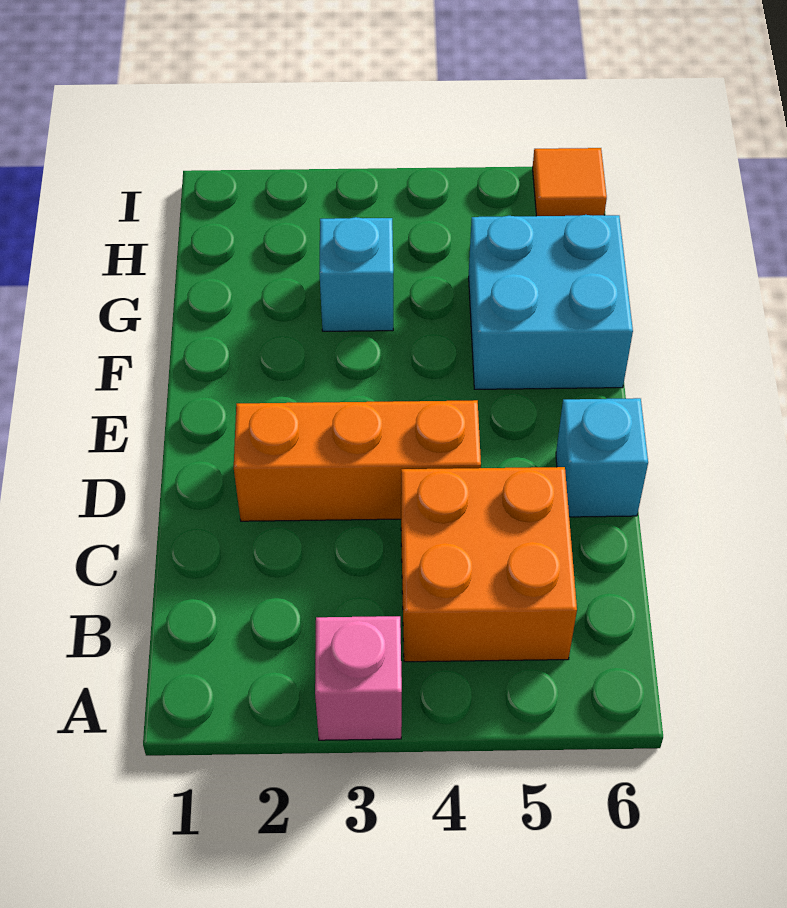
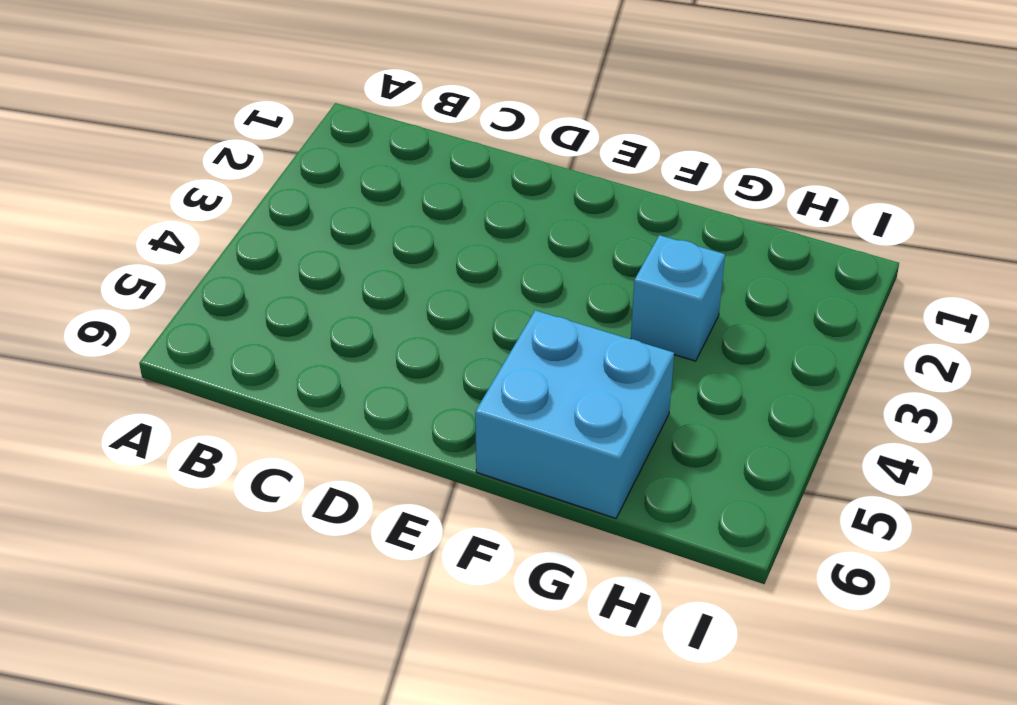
none -> pink brick A3 level 1
none -> orange brick B4:C5 level 1

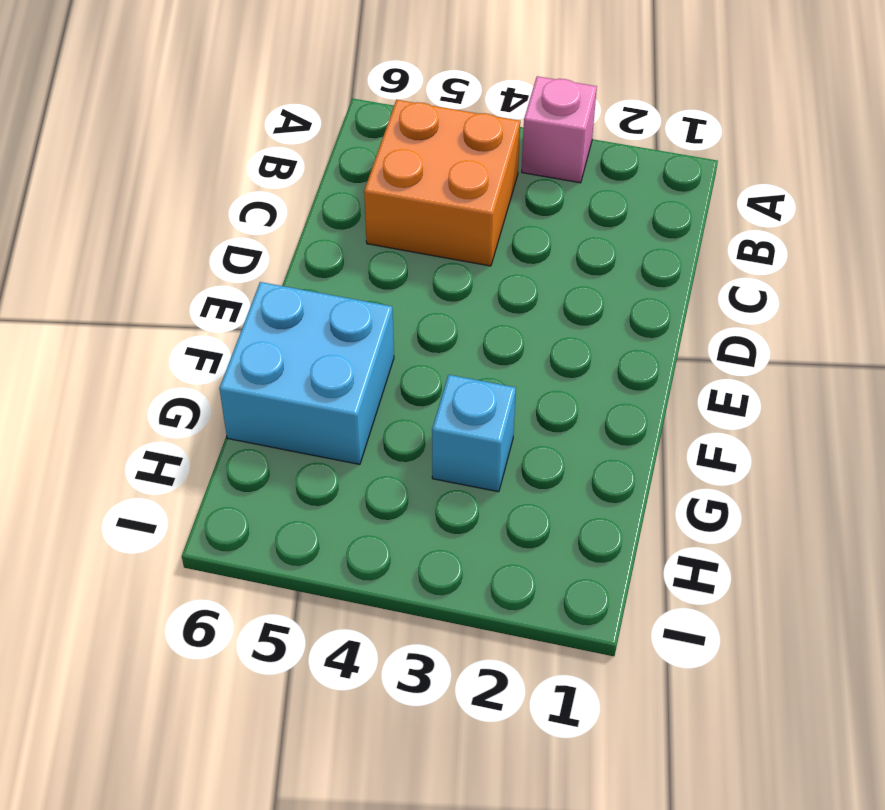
none -> orange brick D2:D4 level 1
none -> cyan brick D6 level 1

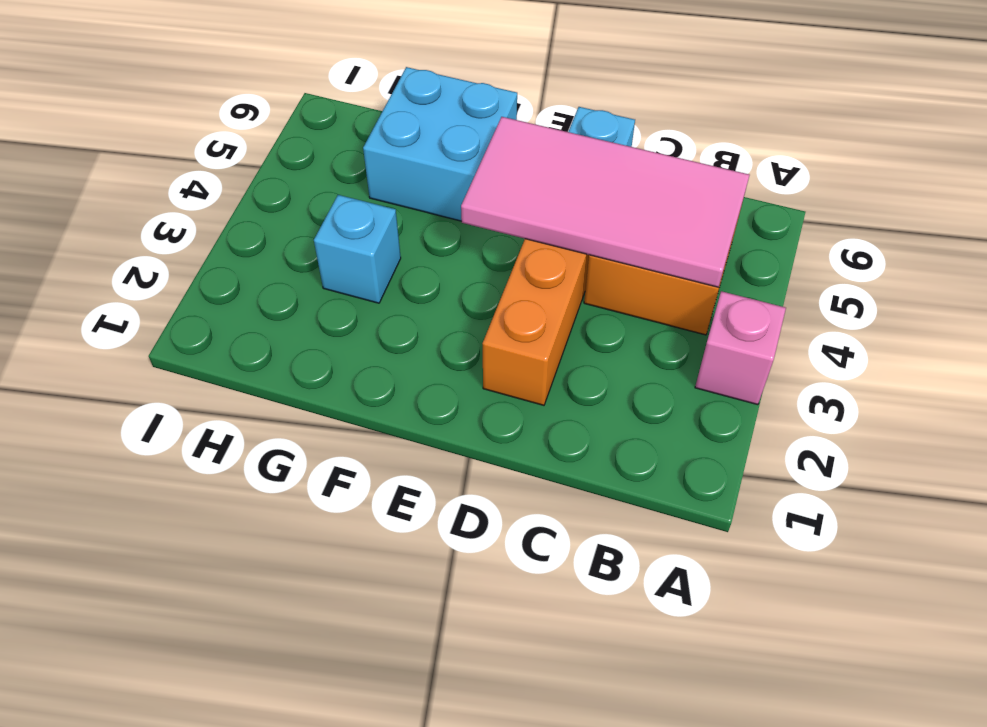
pink tile B4:E5 level 2 -> none
none -> orange tile I6 level 1

